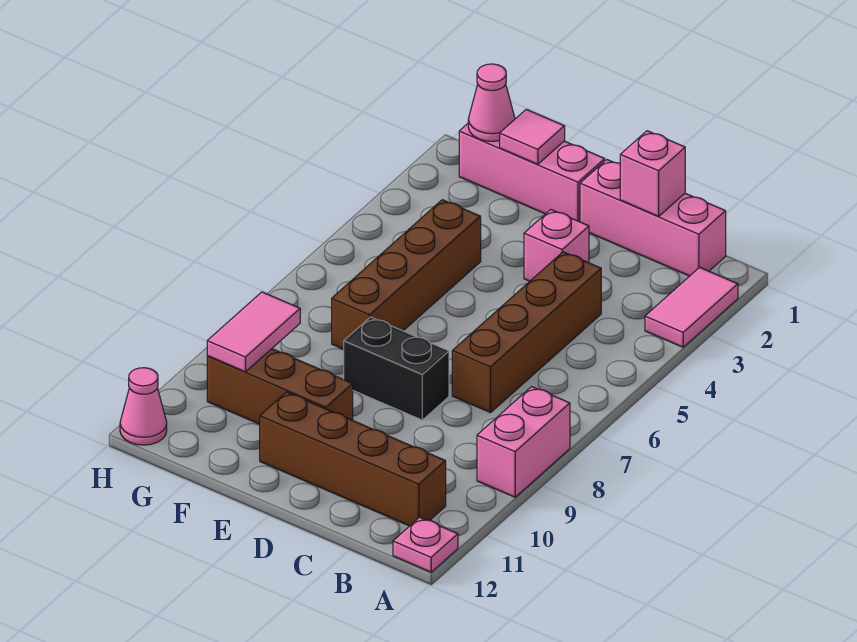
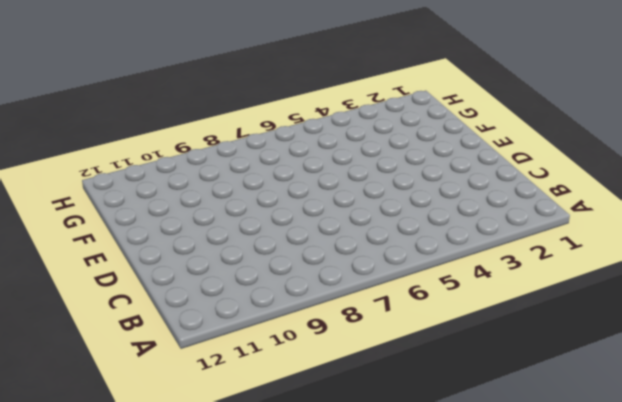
none -> pink tile A2:A3 level 1
none -> pink brick A8:A9 level 1
none -> pink plate A12 level 1

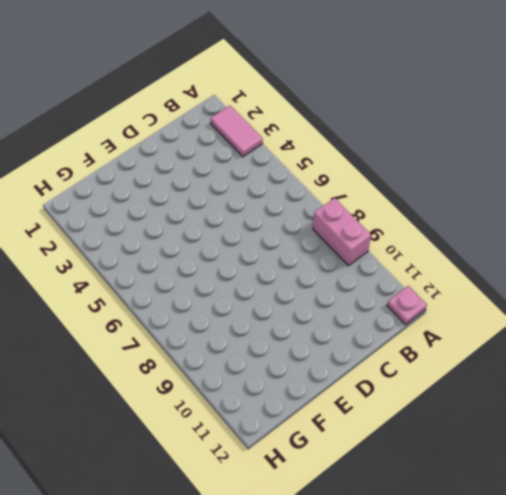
none -> pink brick B1:D1 level 1
none -> brown brick B11:E11 level 1
none -> brown brick C4:C7 level 1

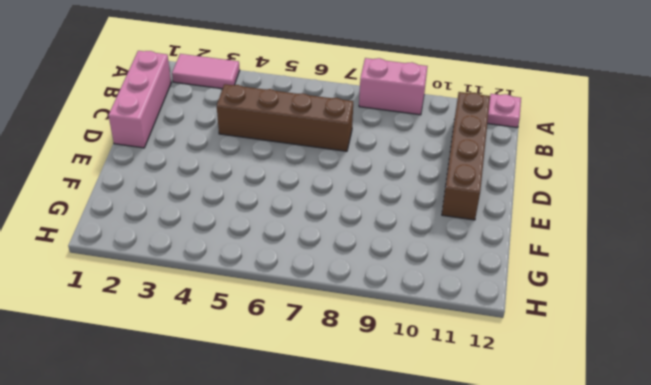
none -> pink brick D3 level 1
none -> black brick D8:E8 level 1
none -> pink brick E1:G1 level 1

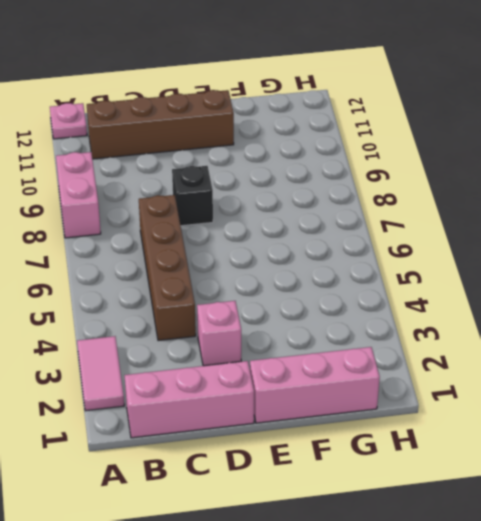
black brick D8 level 1 -> black brick D8:E8 level 1
none -> brown brick E10:G10 level 1
none -> brown brick F4:F7 level 1
none -> pink cone H12 level 1

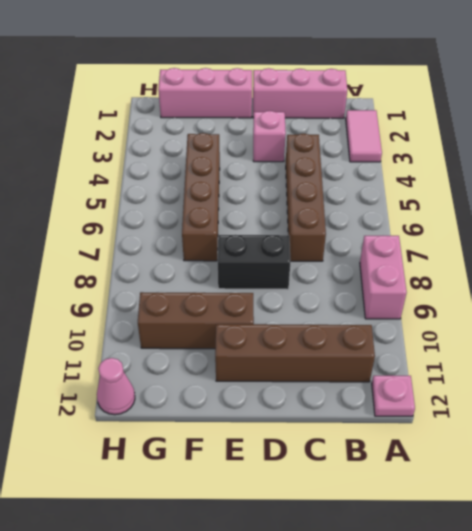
none -> pink brick C1 level 2
none -> pink tile F1 level 2
none -> pink cone G1 level 2

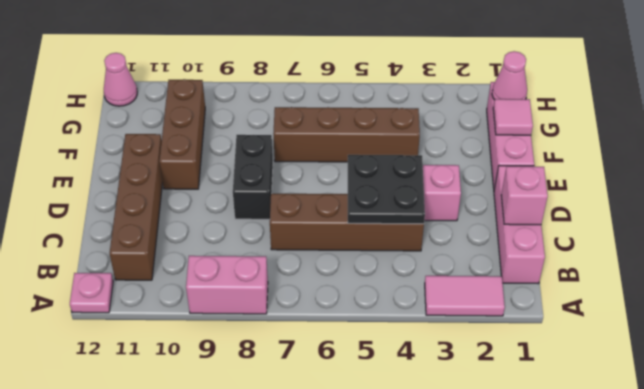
black plate C4:D5 level 2 -> none
none -> pink tile G9:G10 level 2

